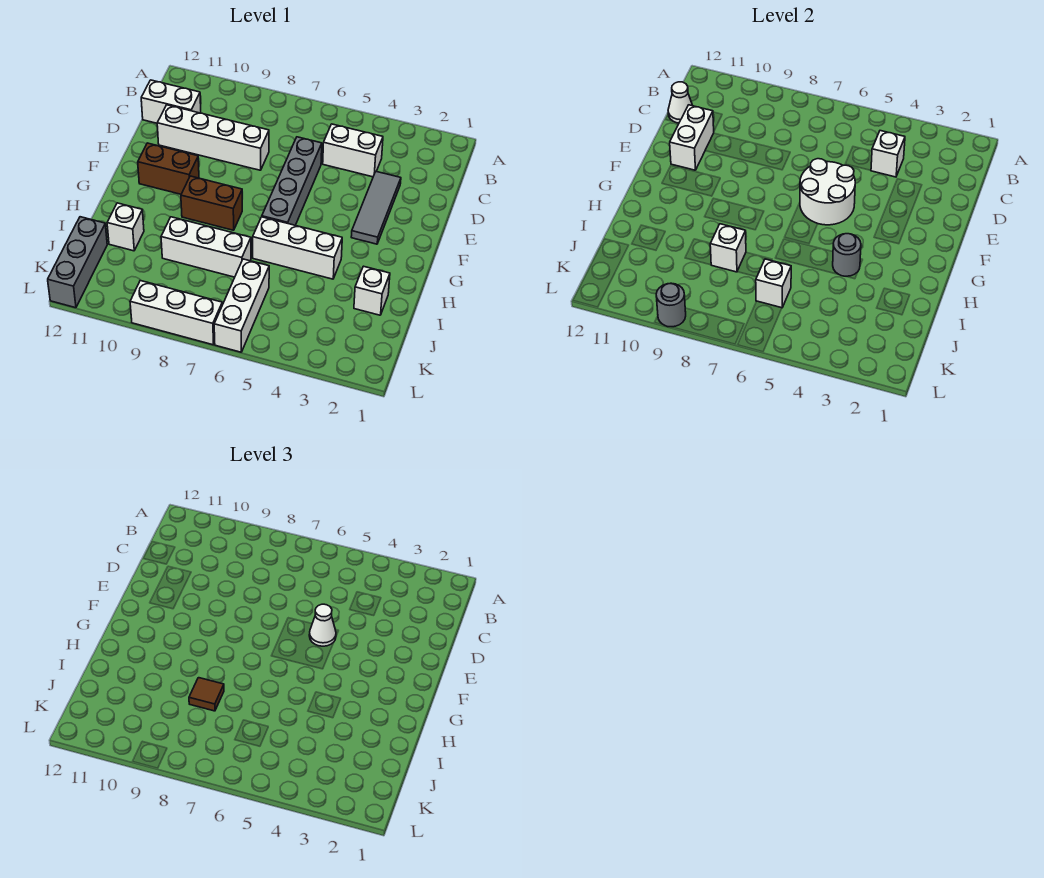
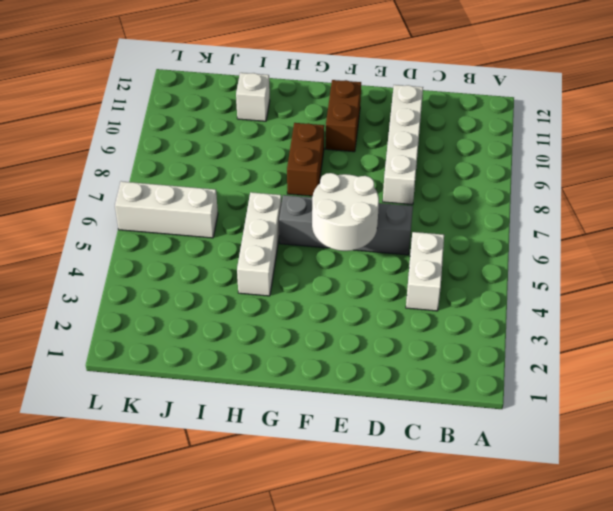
none -> white brick C11:C12 level 1
none -> grey tile D3:F3 level 1
none -> white brick I2 level 1

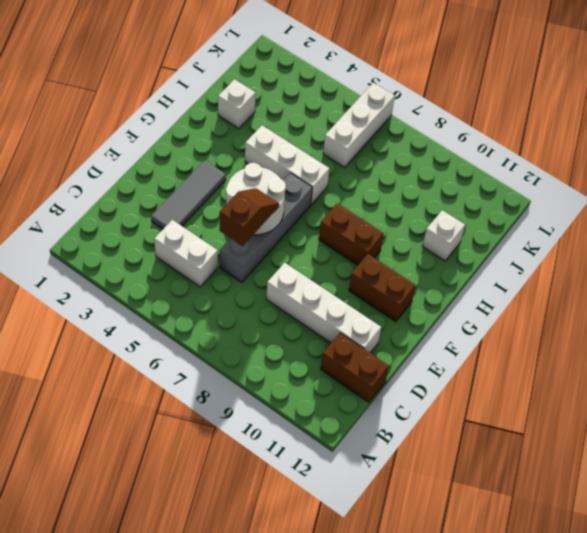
brown brick C11:C12 level 1 -> white brick C11:C12 level 1
brown slope D6:E6 level 3 top D -> none
none -> white brick I7:I9 level 1
none -> grey brick J12:L12 level 1
none -> white brick L7:L9 level 1

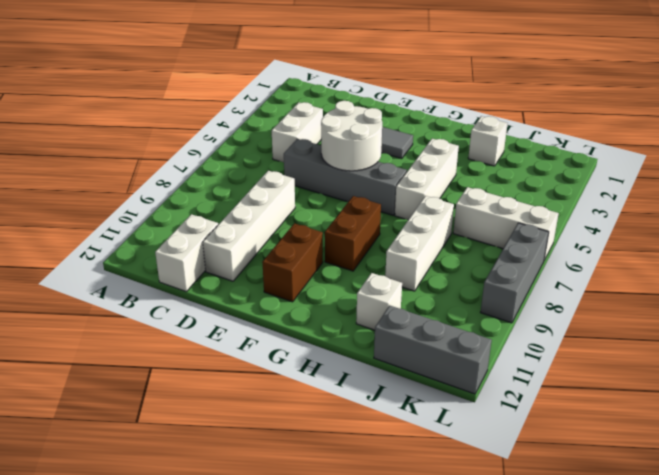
grey brick L7:L9 level 1 -> white brick L7:L9 level 1
none -> white brick C4 level 2
none -> white cone C12 level 2
none -> white brick D11:E11 level 2

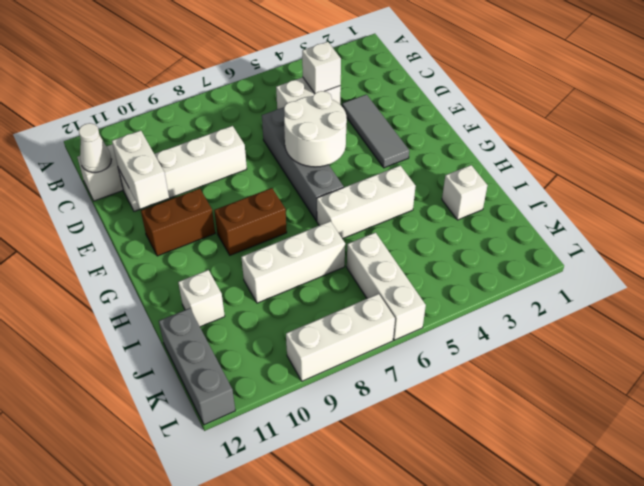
none -> grey round brick H4 level 2
none -> white brick I8 level 2
none -> white brick J6 level 2

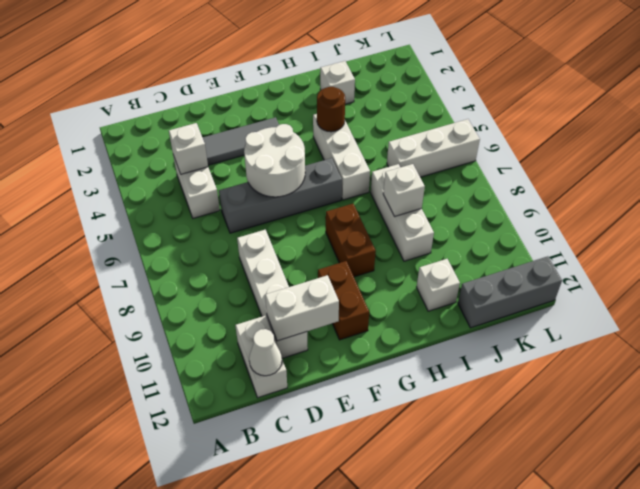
brown round brick H4 level 2 -> grey round brick H4 level 2
none -> white brick L7:L9 level 1
none -> white brick J6 level 2
none -> grey round brick L9 level 2

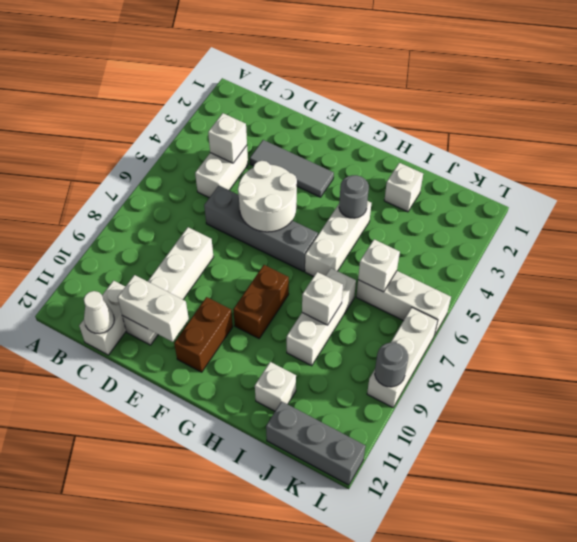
none -> white cone E5 level 3
none -> brown tile I8 level 3

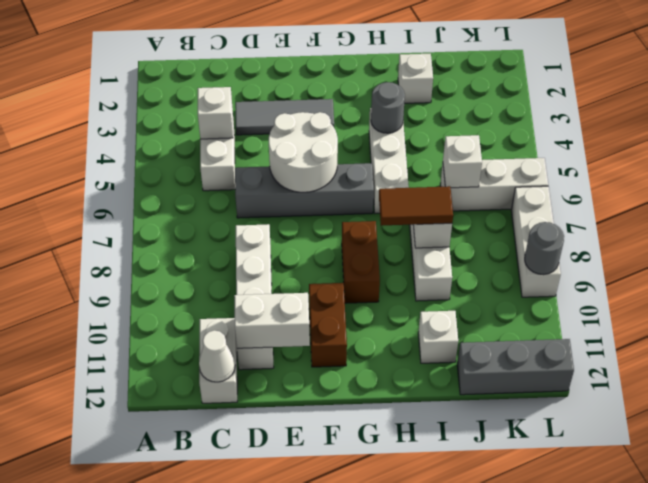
brown tile H8:I8 level 3 -> brown tile I8 level 3
none -> white cone E5 level 3

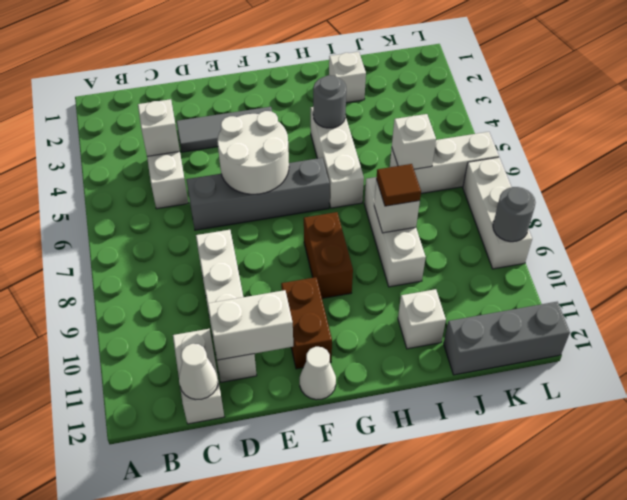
white cone F12 level 1 -> white cone E5 level 3

